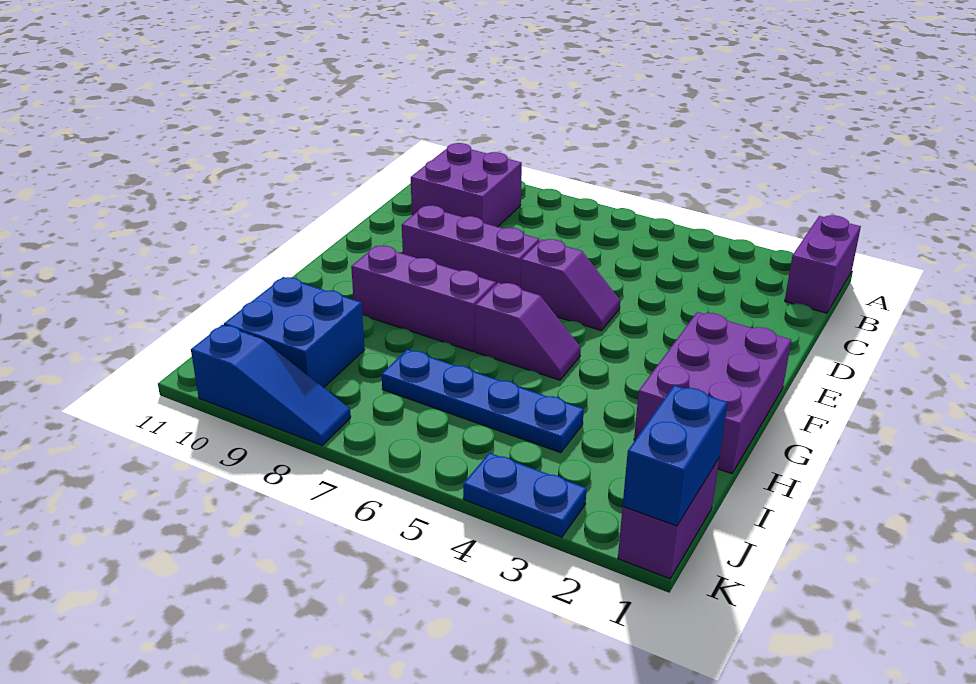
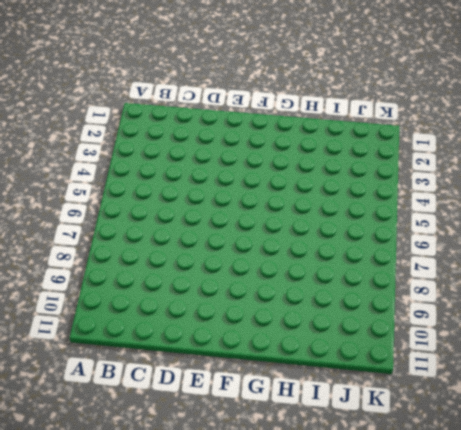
none -> purple brick A1:B1 level 1
none -> purple brick B9:C10 level 1
none -> purple slope E5:E6 level 1 top 6

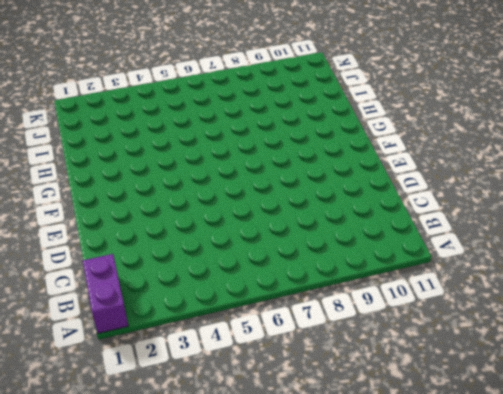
none -> purple brick B9:C10 level 1
none -> purple slope E5:E6 level 1 top 6
none -> purple brick E7:E9 level 1

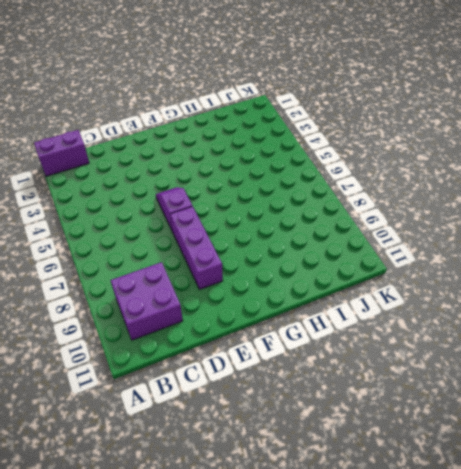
none -> purple brick F1:H2 level 1
none -> purple slope G5:G6 level 1 top 6
none -> purple brick G7:G9 level 1

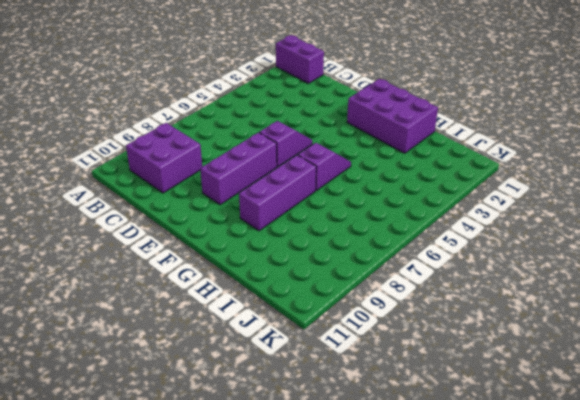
none -> blue plate I4:I7 level 1
none -> blue brick I9:J10 level 1
none -> purple brick J1:K1 level 1

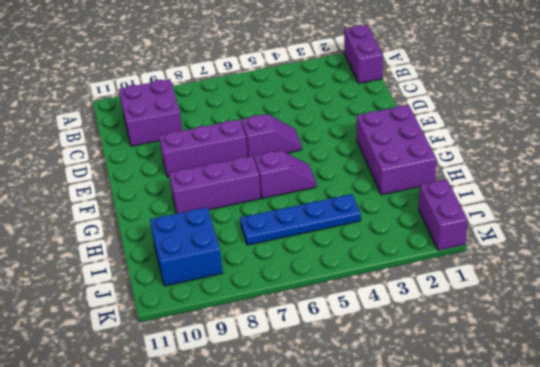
none -> blue plate K3:K4 level 1
none -> blue slope K8:K10 level 1 top 10
none -> blue brick J1:K1 level 2

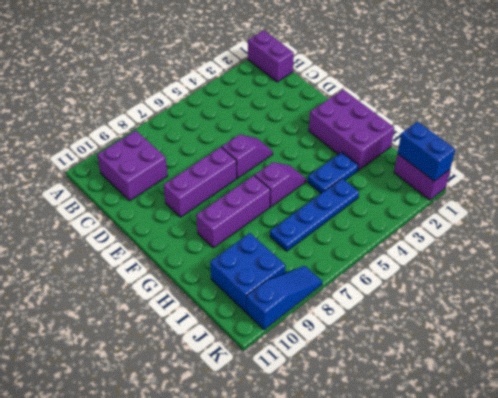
blue plate H3:H4 level 1 -> blue plate K3:K4 level 1

